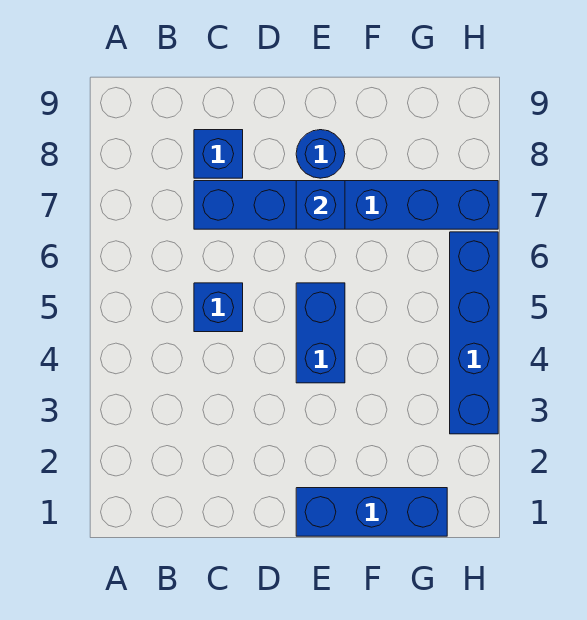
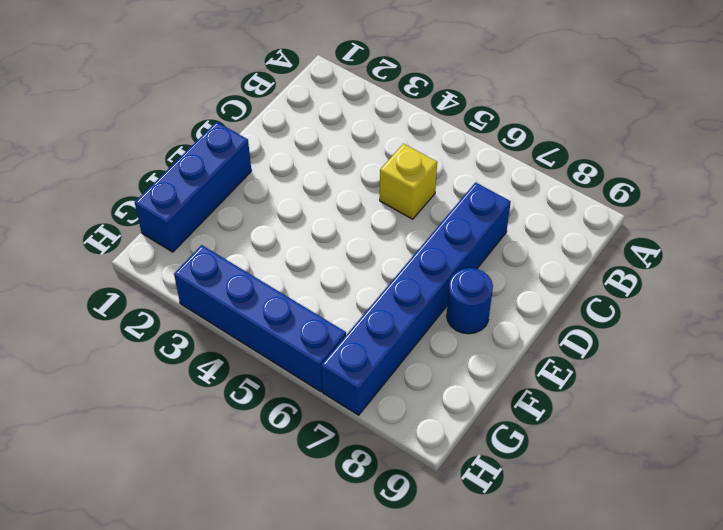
yellow brick C5 level 1 -> blue brick C5 level 1
none -> blue brick C8 level 1
none -> blue brick E4:E5 level 1

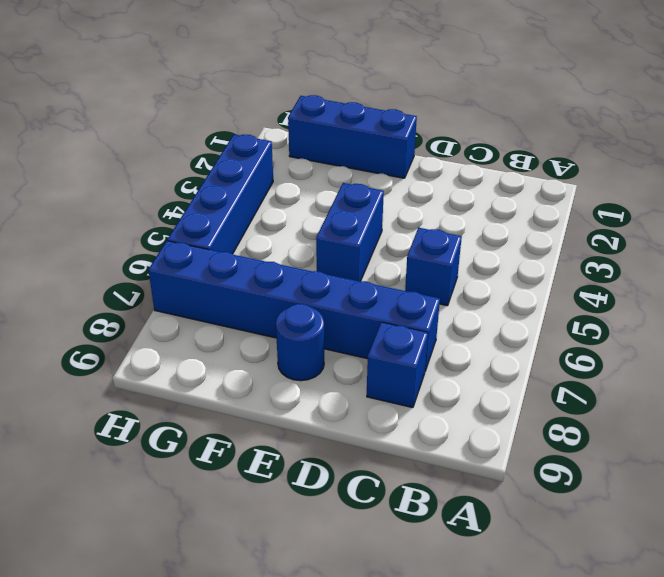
none -> blue brick E7 level 2

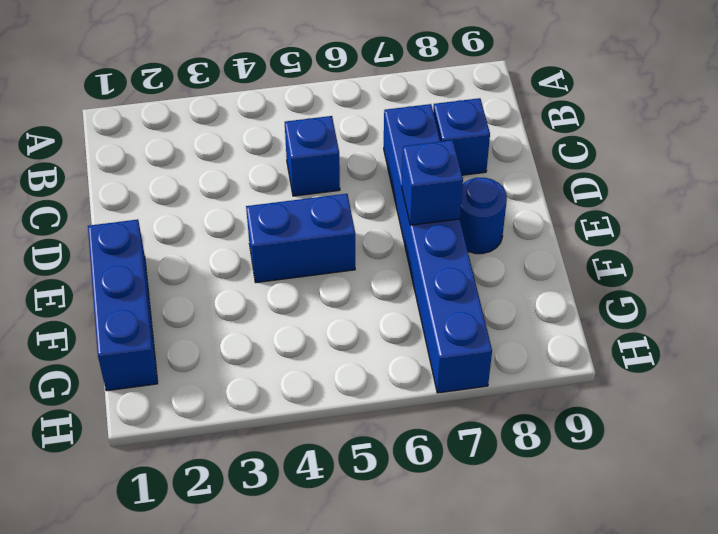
none -> blue brick H3:H6 level 1

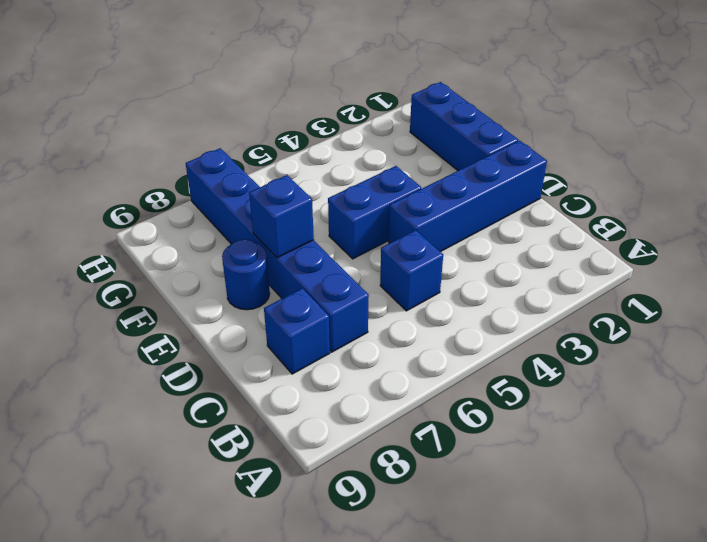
blue brick D1:D4 level 1 -> blue brick H3:H6 level 1

